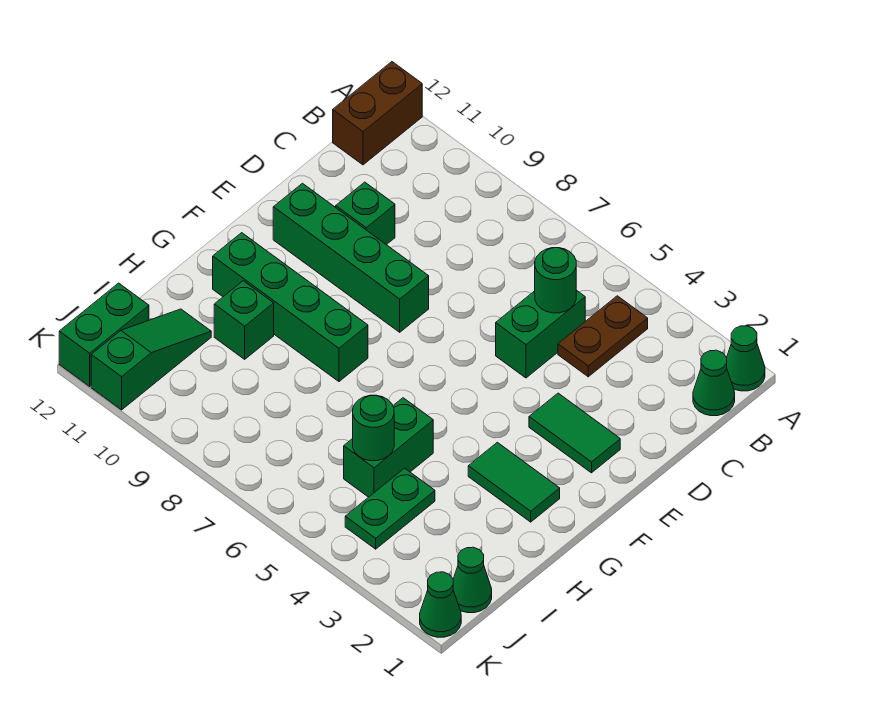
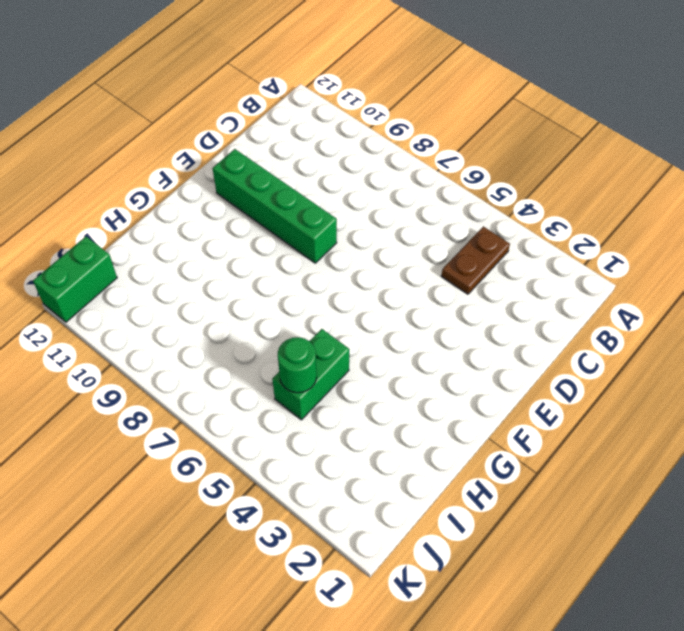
none -> green cone A1 level 1
none -> brown brick A12:B12 level 1
none -> green cone B1 level 1

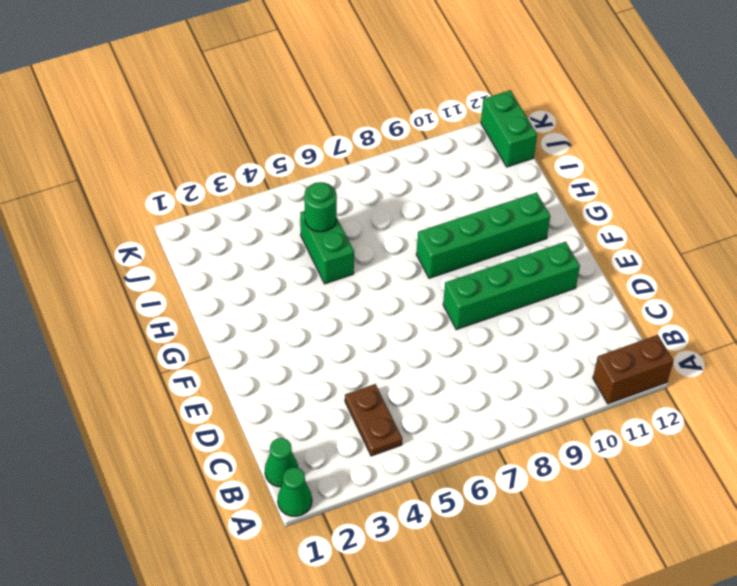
brown brick A11:A12 level 1 -> brown brick A12:B12 level 1
none -> green brick C5:D5 level 1
none -> green brick D10 level 1
none -> green tile E2:E3 level 1

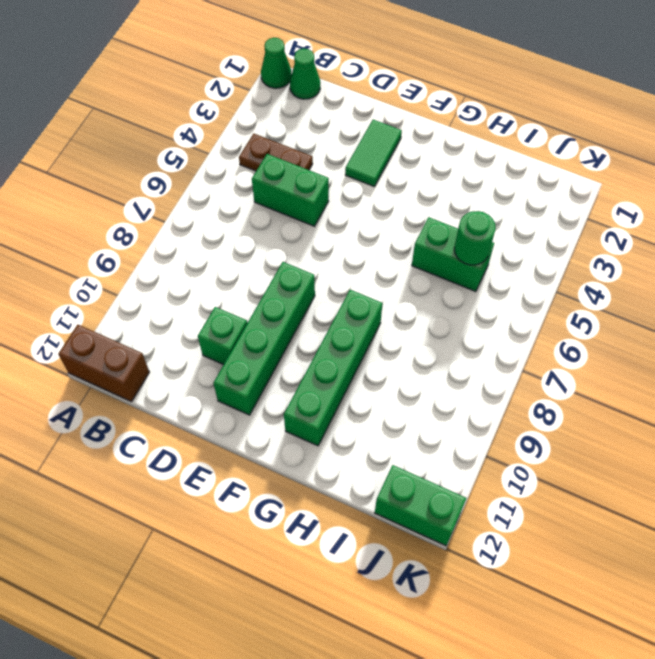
none -> green tile G2:G3 level 1
none -> green brick H10 level 1
none -> green plate I4:J4 level 1

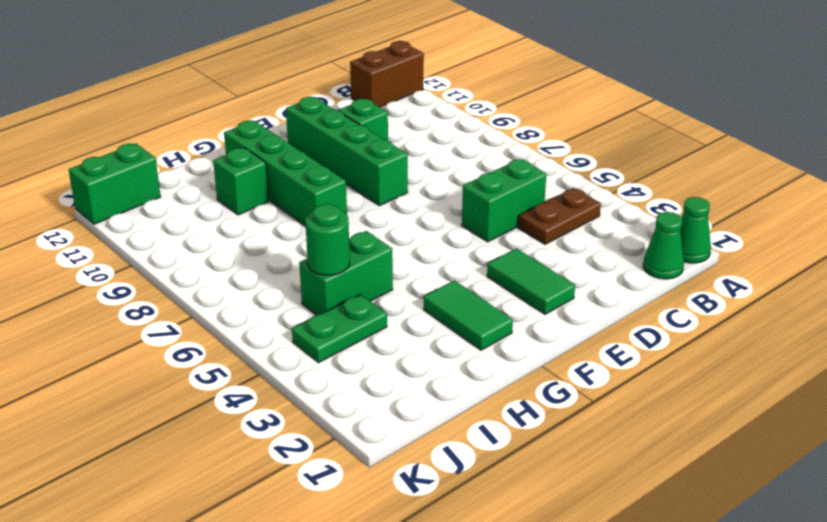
none -> green slope I11:K11 level 1 top K
none -> green cone J1 level 1
none -> green cone K1 level 1

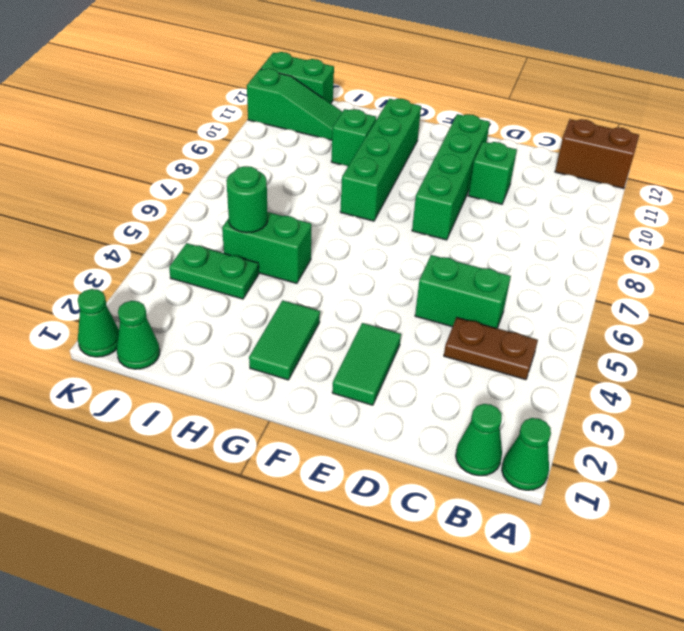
none -> green round brick C5 level 2

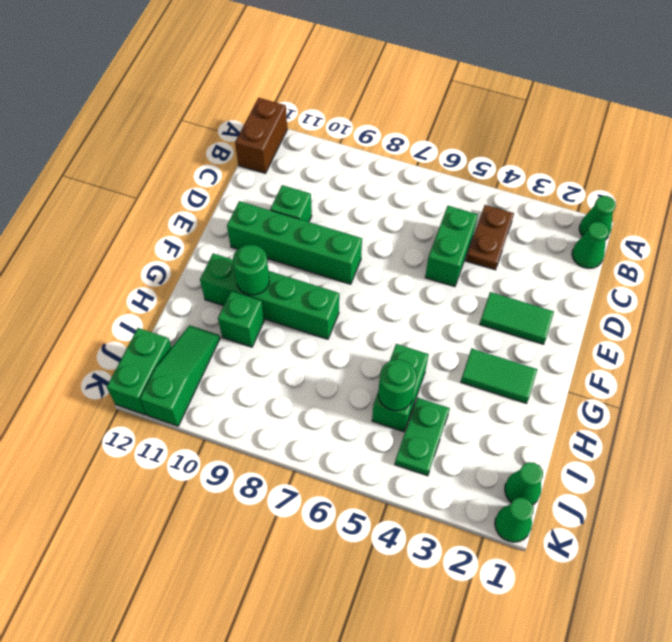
green round brick G10 level 2 -> green round brick C5 level 2

